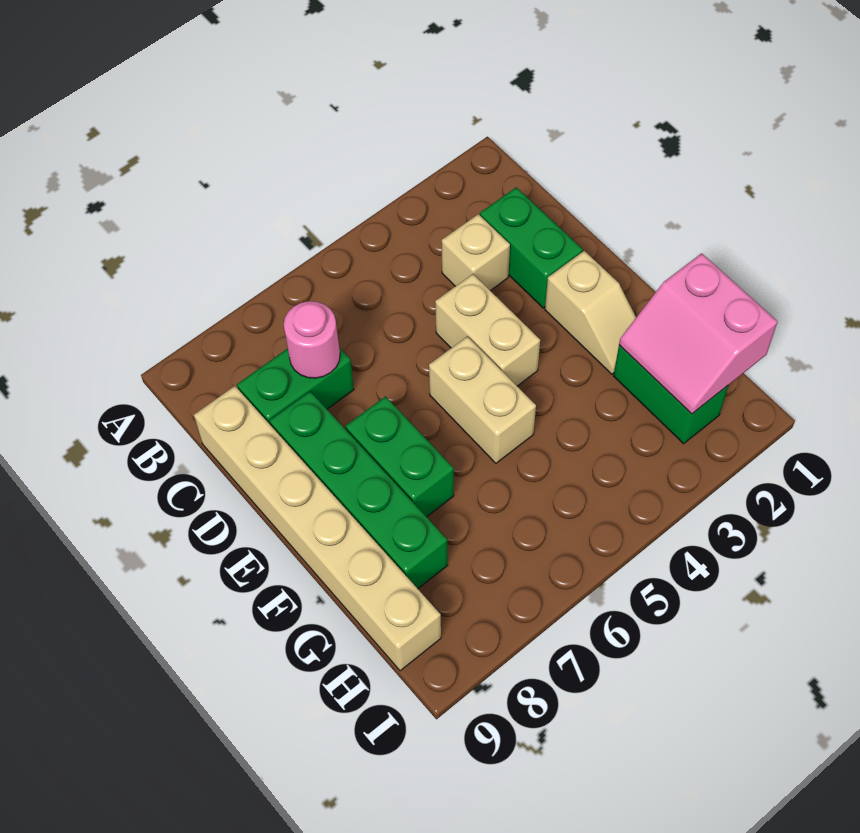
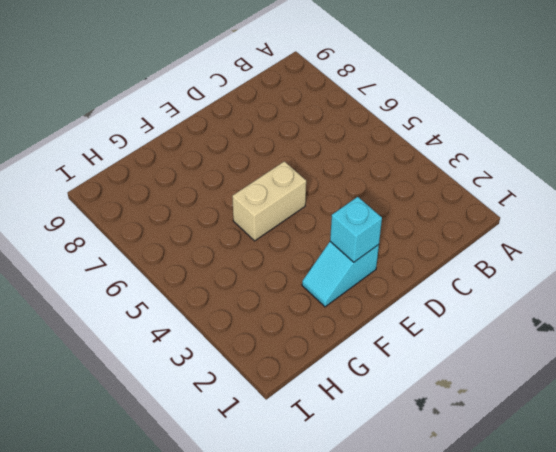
cyan slope E2:F2 level 1 top E -> tan slope E2:F2 level 1 top E
cyan brick E2 level 2 -> none
none -> green brick C2:D2 level 1
none -> tan brick C3 level 1
none -> green brick C7:C8 level 1

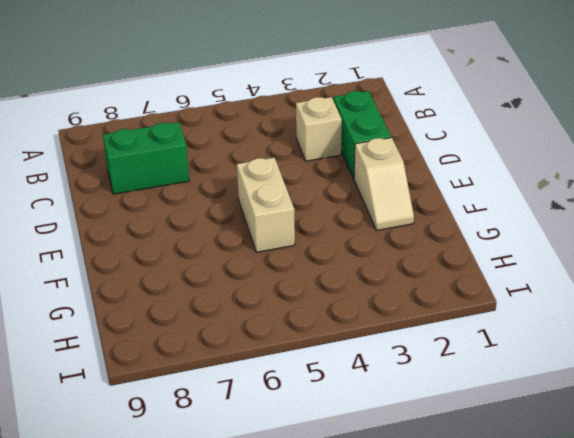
none -> tan brick C9:H9 level 1
none -> tan brick D4:E4 level 1
none -> green brick D8:G8 level 1

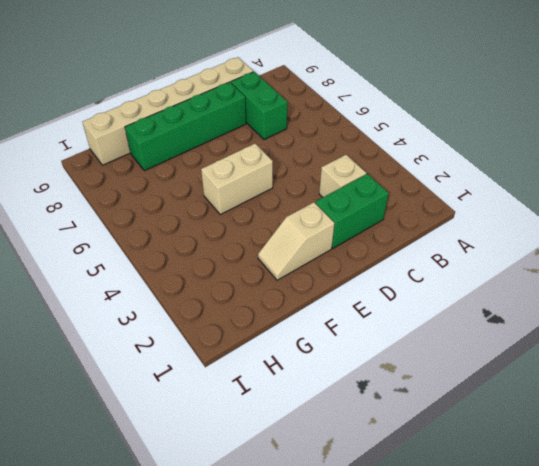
none -> tan brick D4:E4 level 1
none -> green brick E7:F7 level 1
none -> green brick G2:H2 level 1

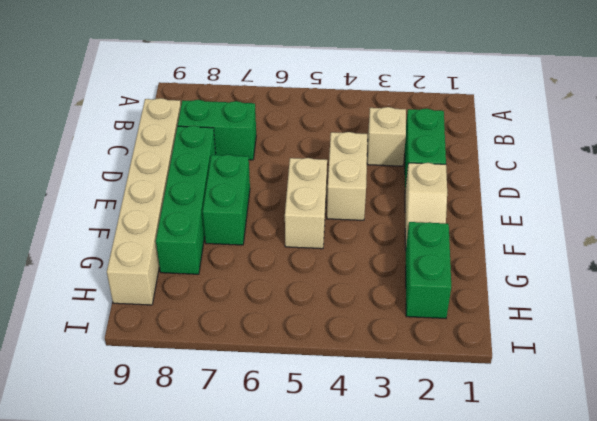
none -> pink round brick C7 level 2
none -> pink slope G1:H2 level 2 top 1

